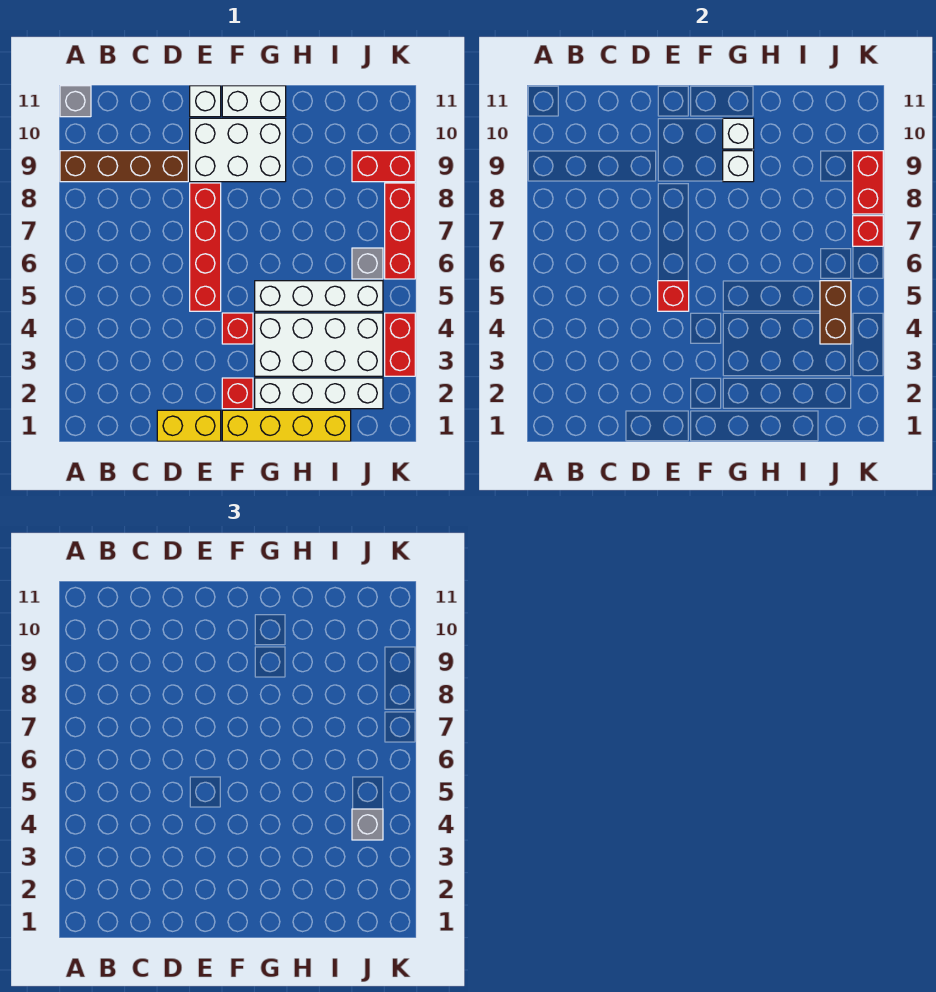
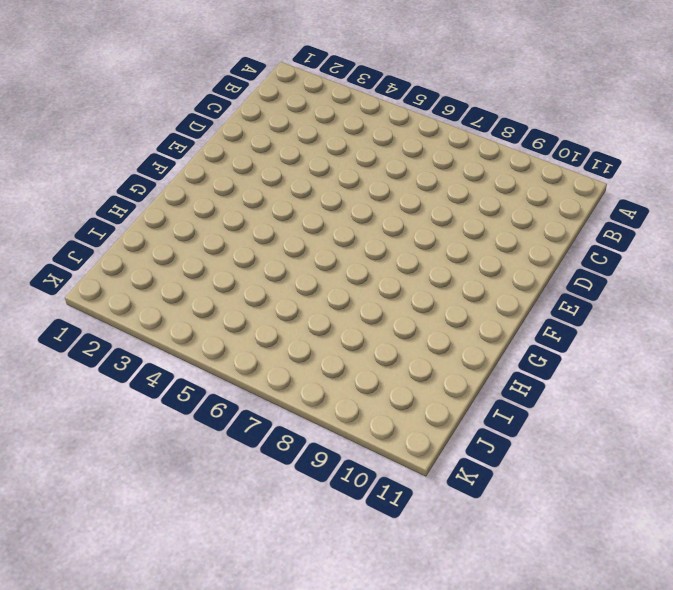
none -> brown brick A9:D9 level 1
none -> grey brick A11 level 1
none -> yellow brick D1:E1 level 1

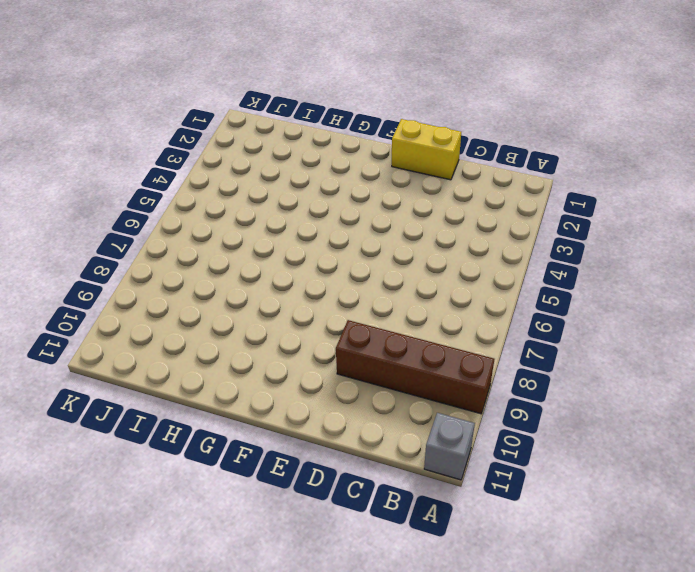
none -> red brick E5:E8 level 1
none -> white brick E9:G10 level 1
none -> white brick E11 level 1

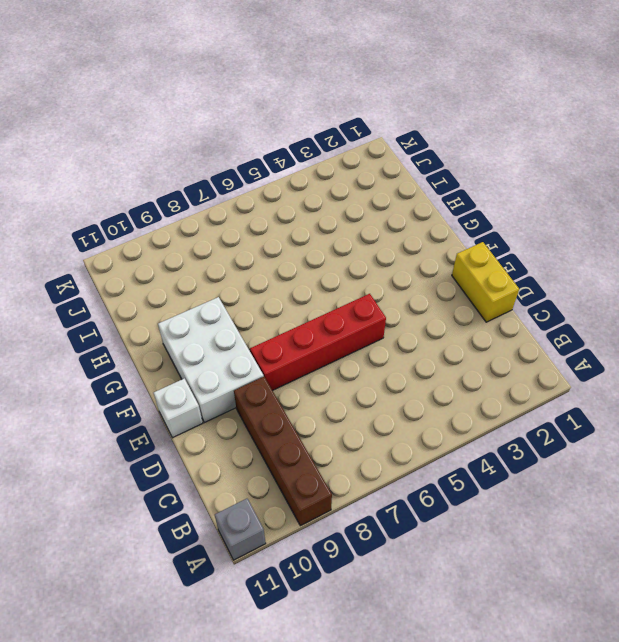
none -> yellow brick F1:I1 level 1
none -> red brick F2 level 1
none -> red brick F4 level 1

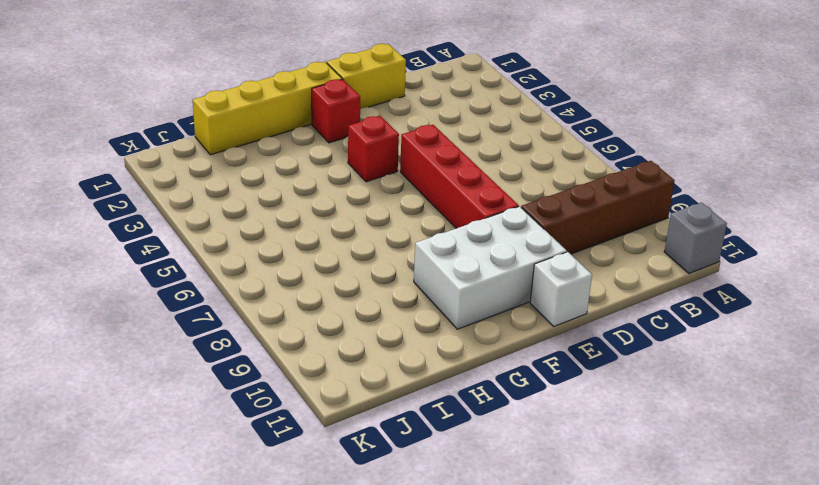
none -> white brick F11:G11 level 1
none -> white brick G2:J2 level 1
none -> white brick G3:J4 level 1

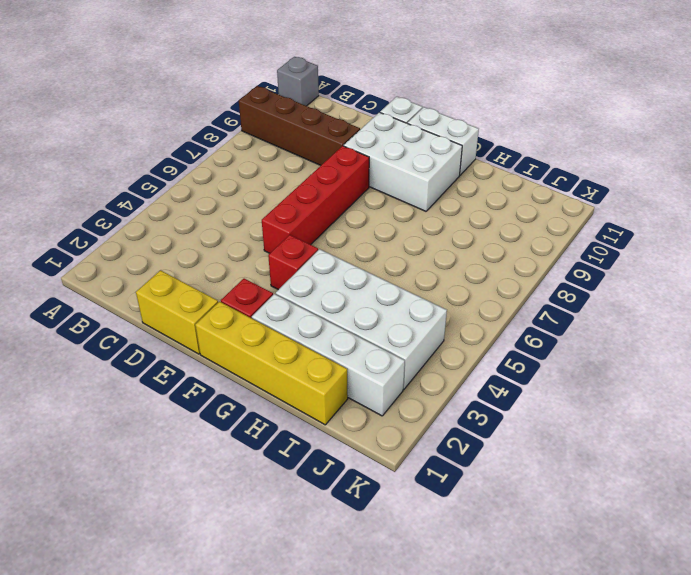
none -> white brick G5:J5 level 1
none -> grey brick J6 level 1
none -> red brick J9:K9 level 1

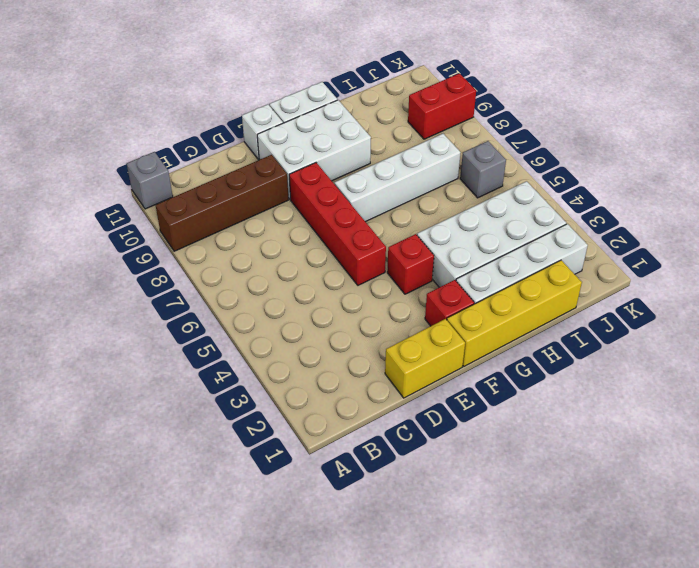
white brick F7:I7 level 1 -> white brick G5:J5 level 1
none -> red brick K3:K4 level 1
none -> red brick K6:K8 level 1
none -> red brick E5 level 2

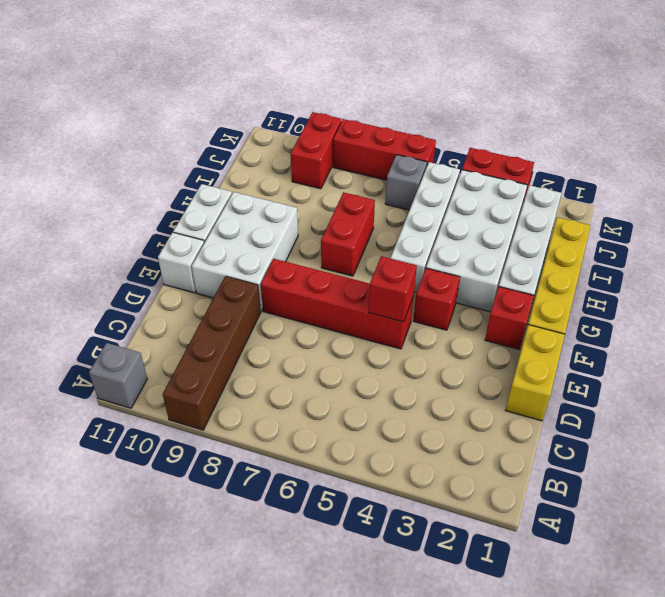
red brick G7:H7 level 1 -> red brick K8:K9 level 2
none -> white brick G9 level 2
none -> white brick G10 level 2
none -> brown brick J4:J5 level 2

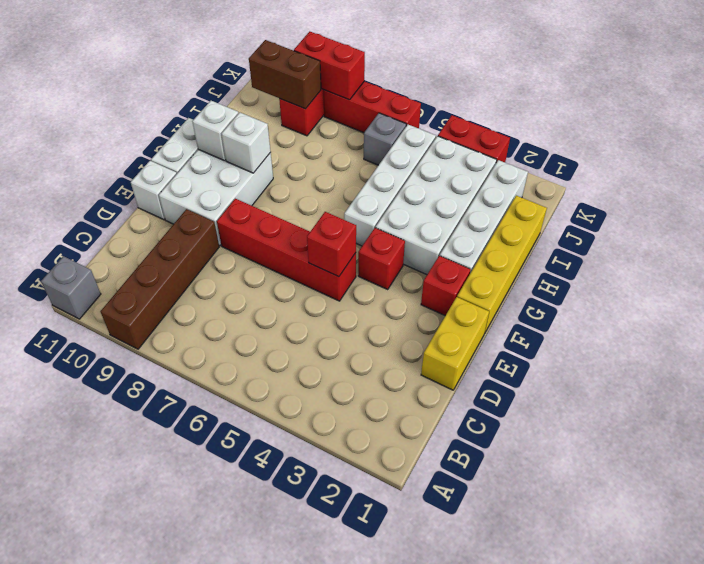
brown brick J9:J10 level 2 -> brown brick J4:J5 level 2
none -> red brick K7 level 2
none -> grey brick J4 level 3

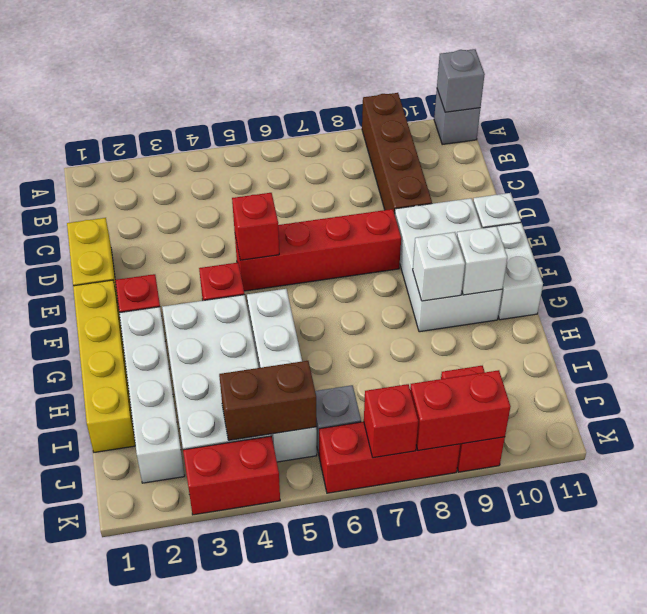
grey brick A11 level 2 -> grey brick J4 level 3

